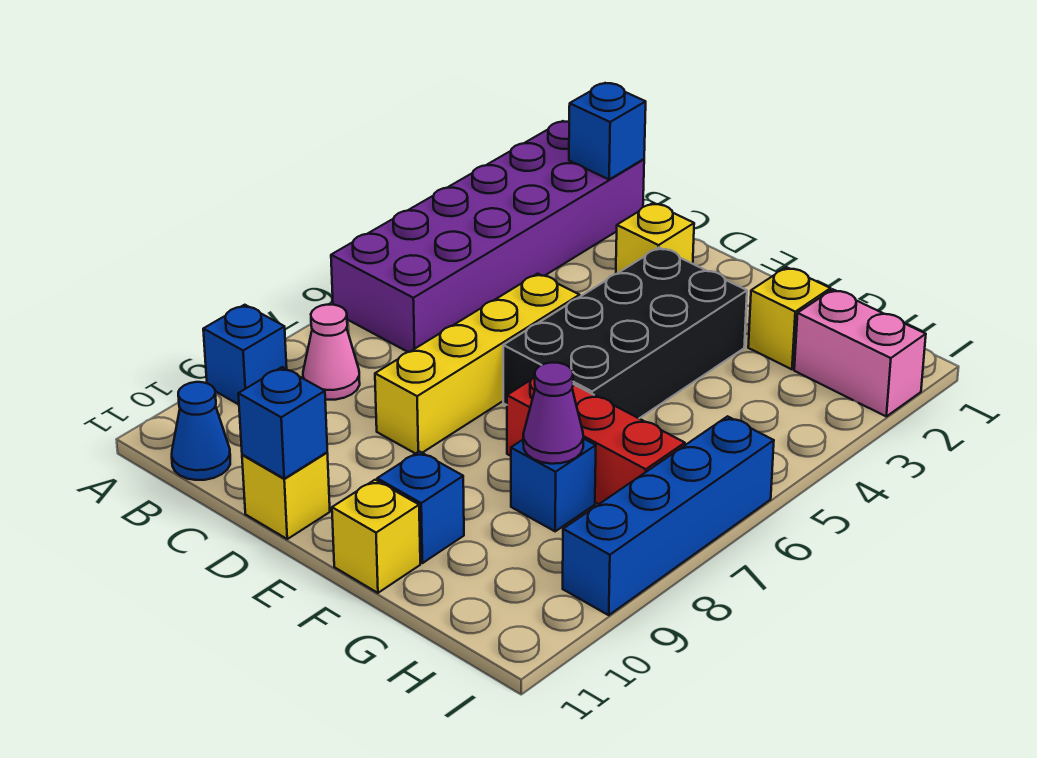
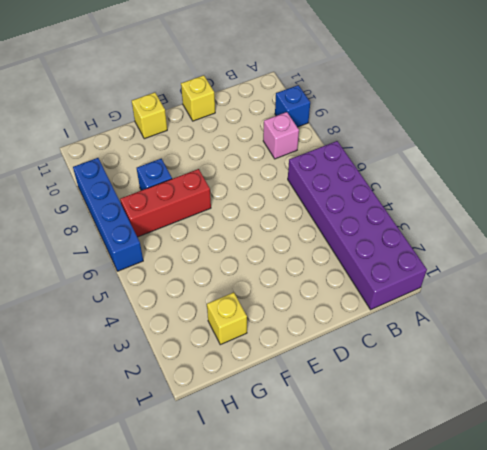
pink brick B8 level 1 -> pink cone B8 level 1
none -> blue cone B11 level 1
none -> yellow brick D2 level 1
none -> yellow brick D5:D8 level 1

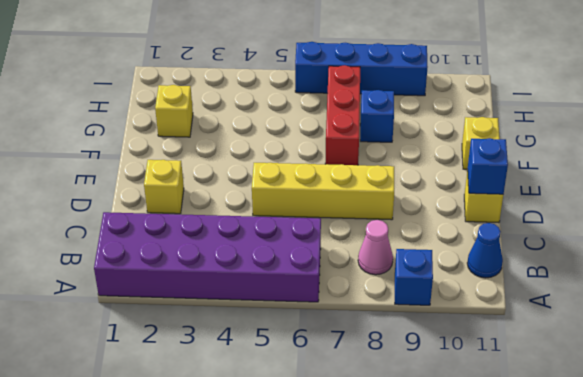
none -> black brick E3:F6 level 1
none -> blue brick F10 level 1
none -> pink brick H2:I2 level 1

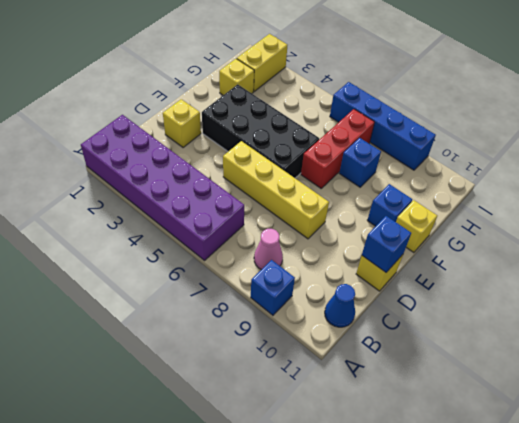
yellow brick H2:I2 level 1 -> pink brick H2:I2 level 1
none -> blue brick B1 level 2
none -> purple cone G8 level 2

